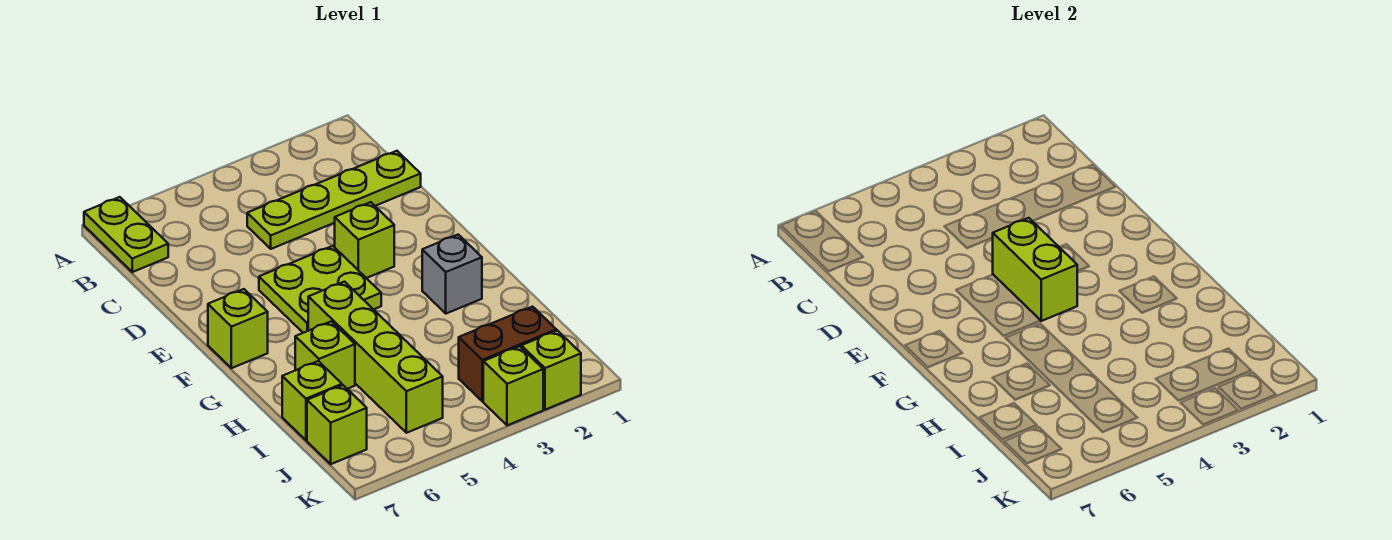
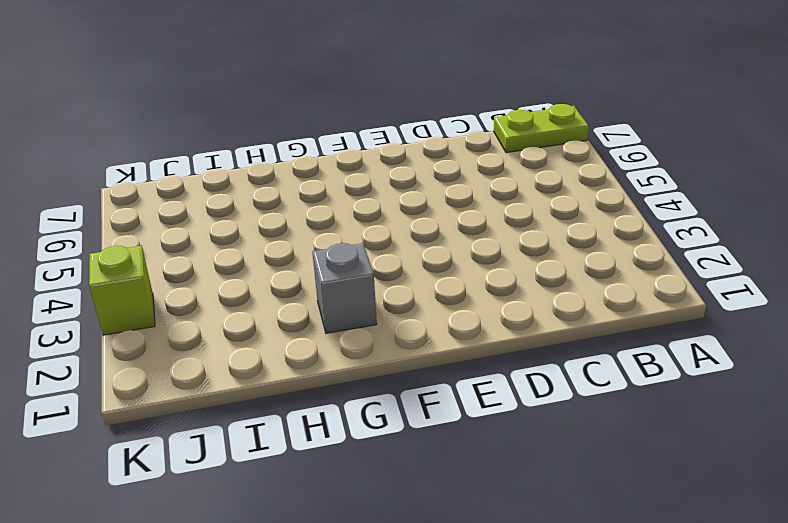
none -> lime plate C1:C4 level 1
none -> lime brick E3 level 1
none -> lime plate E4:F5 level 1

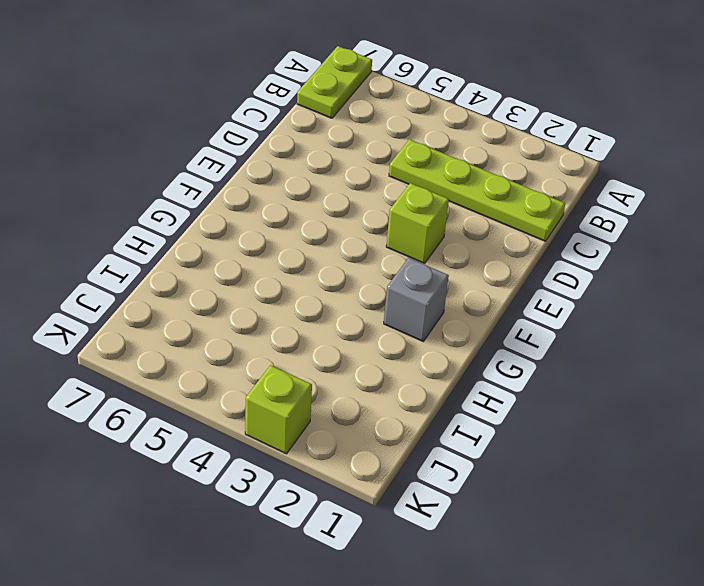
none -> lime plate E4:F5 level 1
none -> lime brick F7 level 1
none -> lime brick G5:J5 level 1

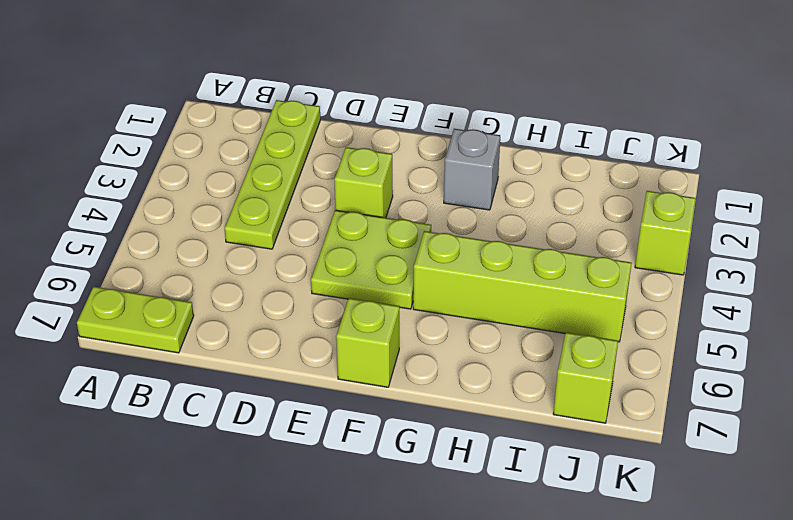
none -> lime brick H6 level 1
none -> lime brick I7 level 1
none -> brown brick J2:J3 level 1

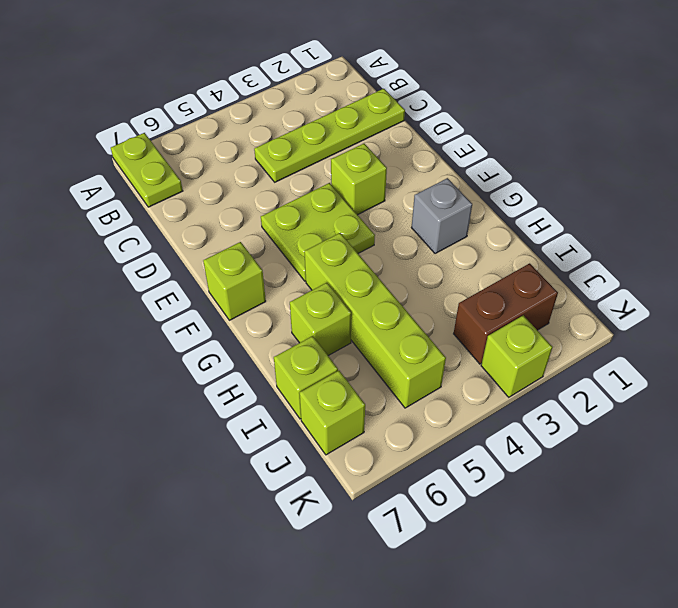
none -> lime brick K2 level 1
none -> lime brick E4:F4 level 2

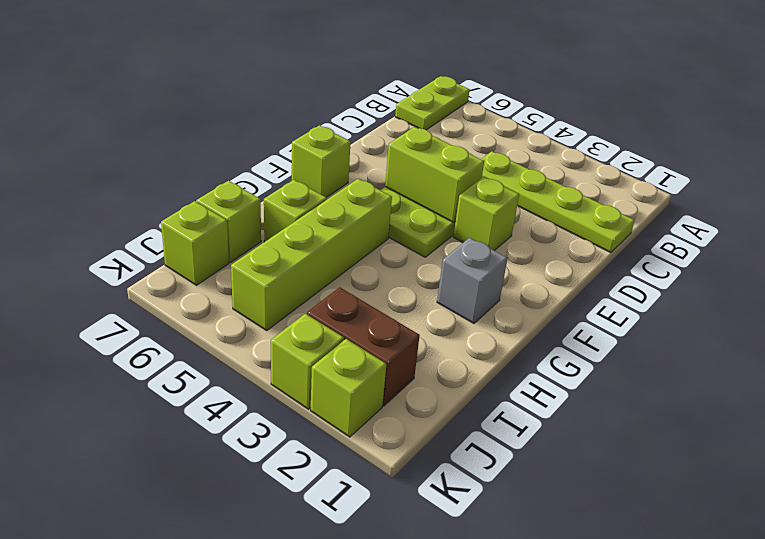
lime brick E4:E5 level 2 -> lime brick E4:F4 level 2

